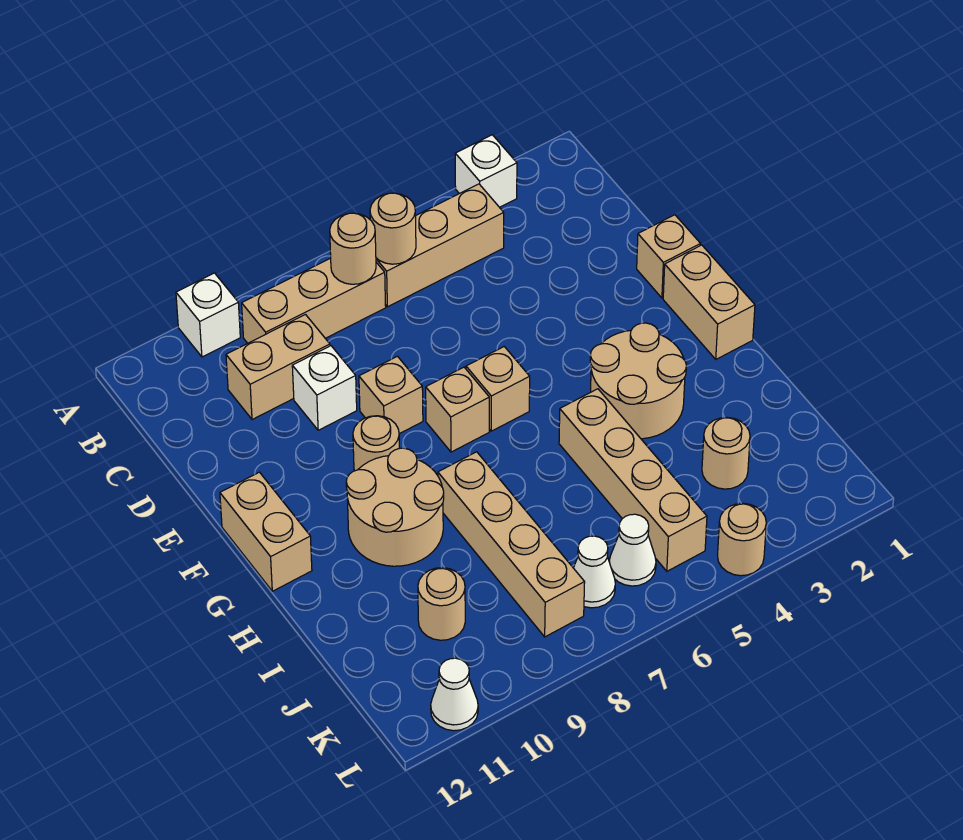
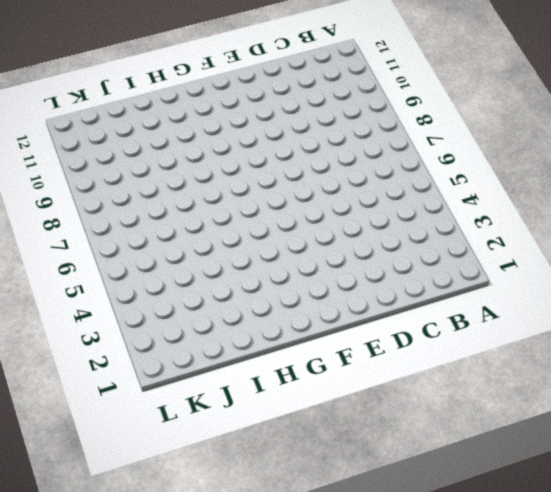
none -> white brick A3 level 1
none -> white brick A10 level 1
none -> tan brick B4:B6 level 1

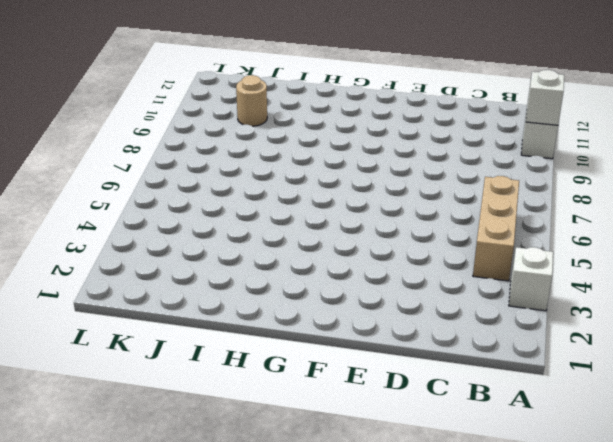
white brick A10 level 2 -> white brick D9 level 1
none -> tan brick B7:B9 level 1
none -> tan brick C9:C10 level 1
none -> tan brick E1 level 1

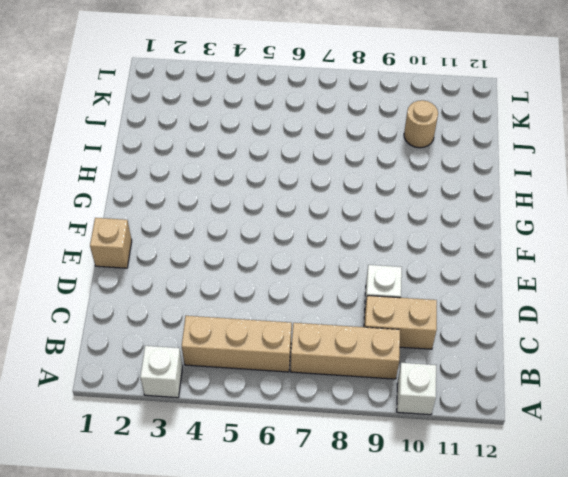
none -> tan brick E8 level 1
none -> tan brick F1:G1 level 1
none -> tan brick F6 level 1

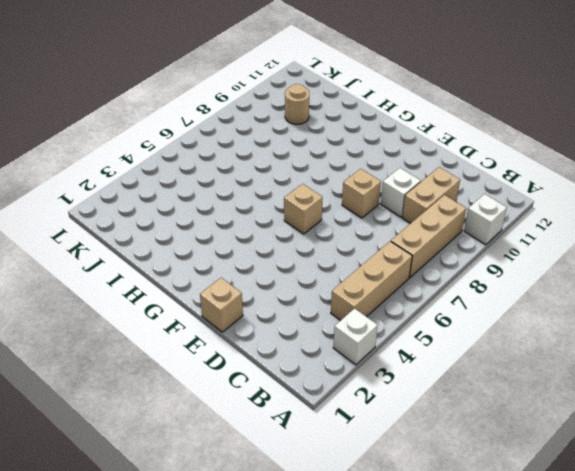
none -> tan brick F1:G1 level 1
none -> tan brick F7 level 1
none -> tan round brick F9 level 1

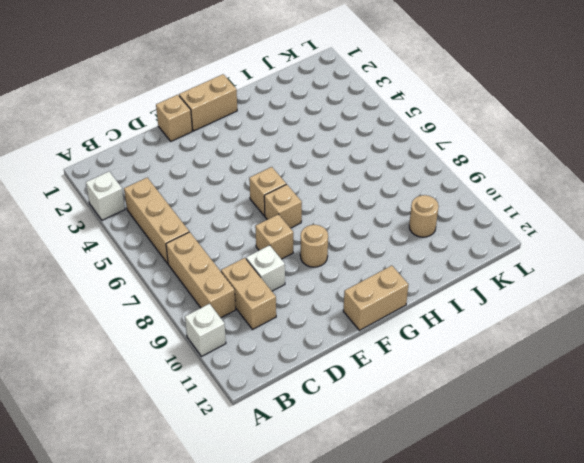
none -> tan round brick G3:H4 level 1
none -> tan round brick G9:H10 level 1
none -> tan brick H5:K5 level 1

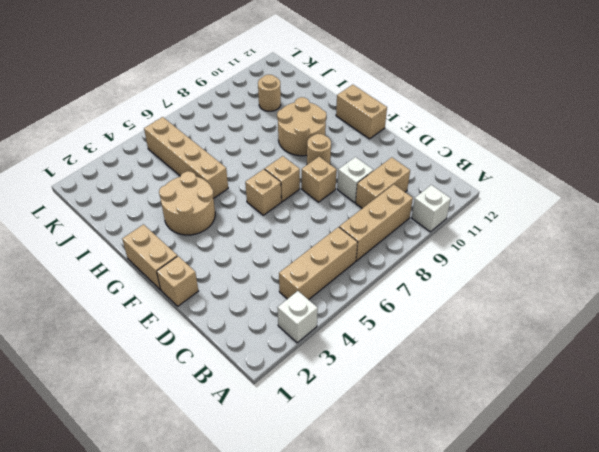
none -> tan brick H8:K8 level 1
none -> tan round brick J3 level 1
none -> white cone K6 level 1

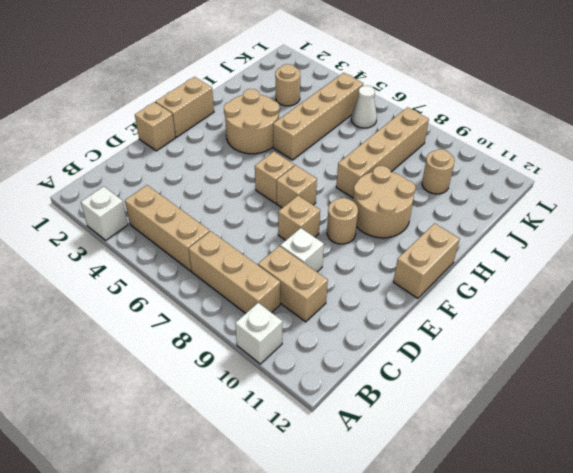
none -> white cone K7 level 1
none -> tan round brick L4 level 1
none -> white cone L11 level 1

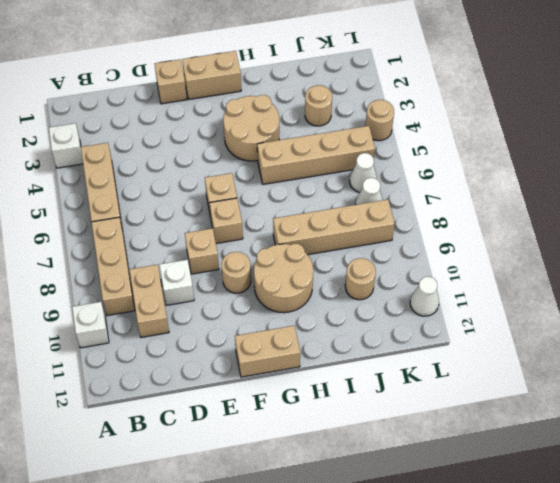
none -> tan round brick B6 level 2
none -> tan round brick B7 level 2

